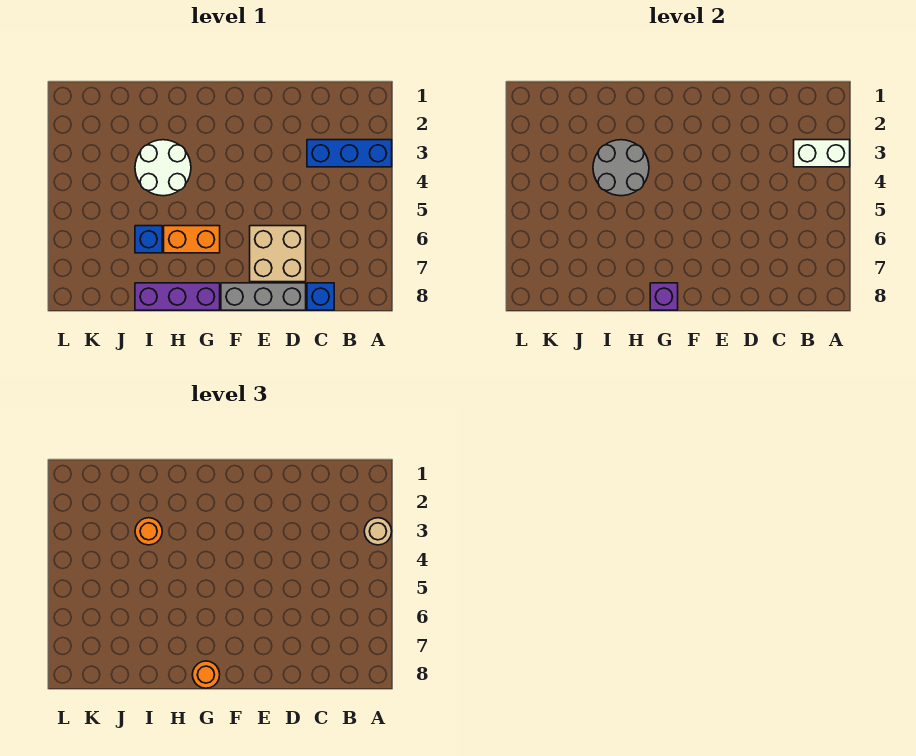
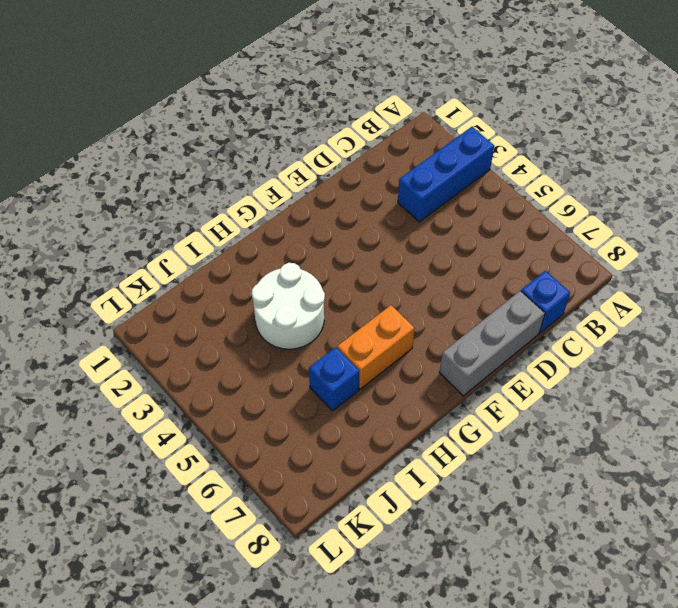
none -> tan brick D6:E7 level 1
none -> purple brick G8:I8 level 1
none -> white brick A3:B3 level 2

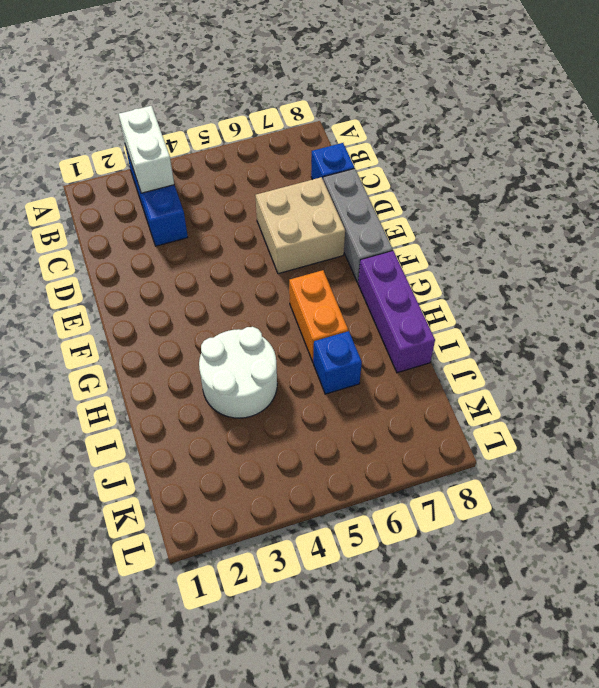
none -> purple brick G8 level 2
none -> grey round brick H3:I4 level 2
none -> tan round brick A3 level 3

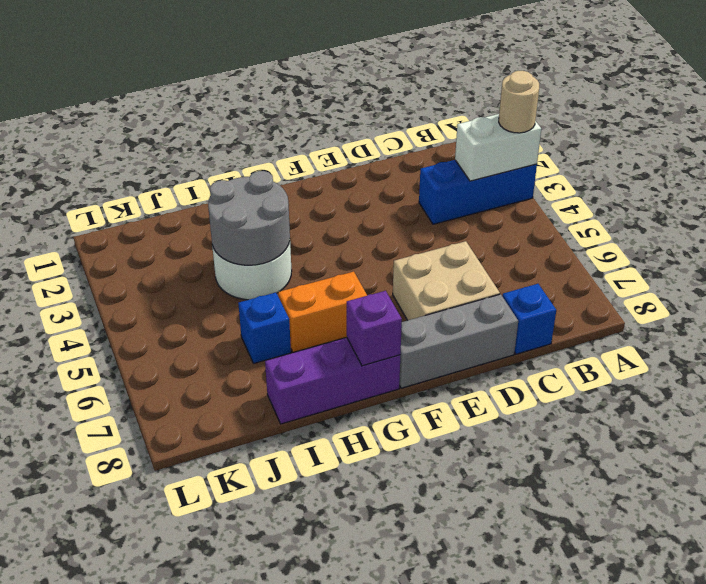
none -> orange round brick G8 level 3
none -> orange round brick I3 level 3

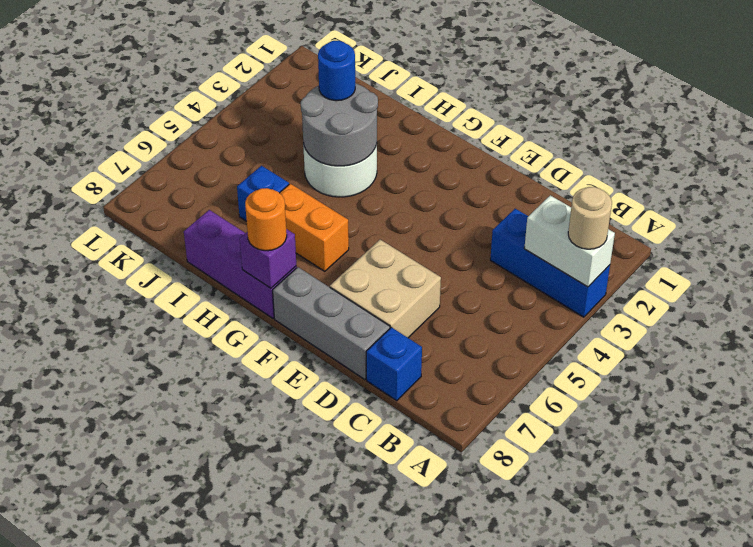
blue round brick I3 level 3 -> orange round brick I3 level 3

